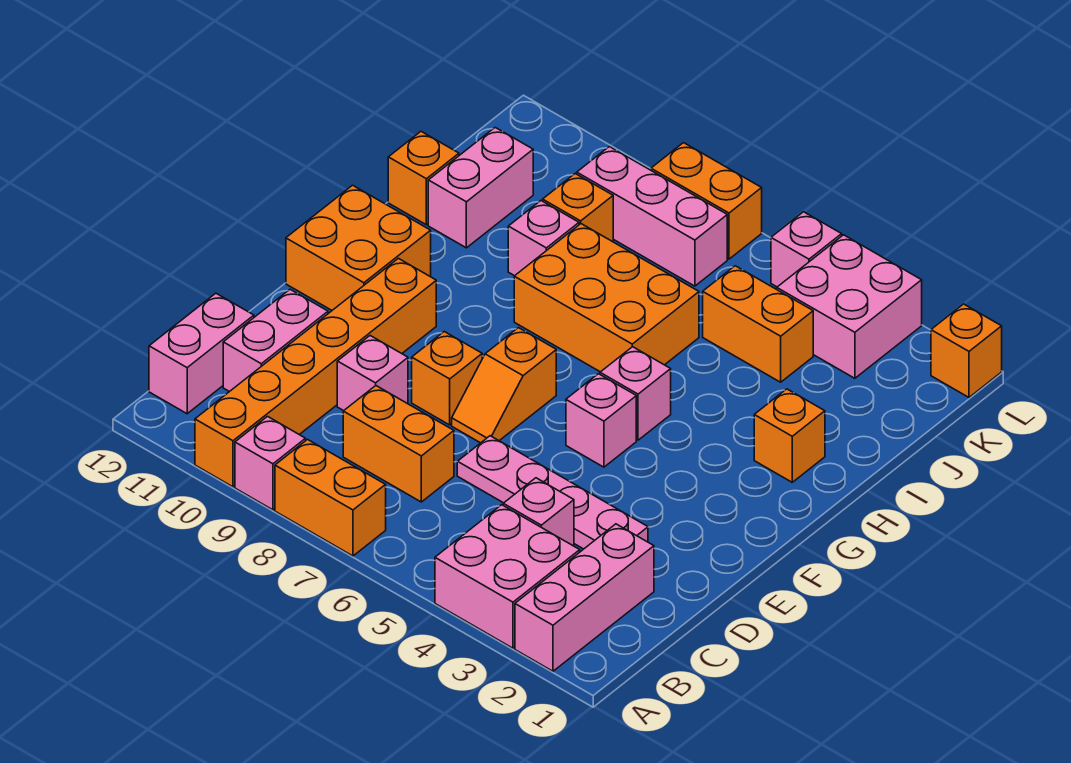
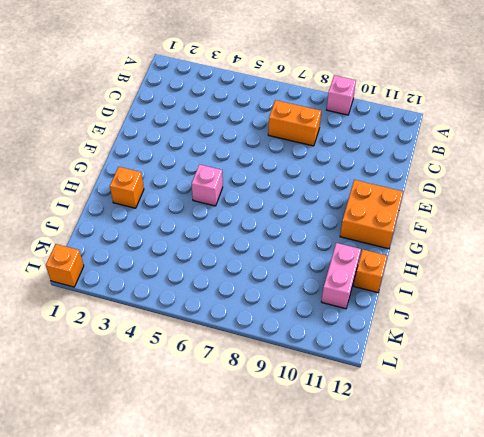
none -> pink brick A2:C2 level 1
none -> pink brick A3:B4 level 1
none -> orange brick A7:A8 level 1

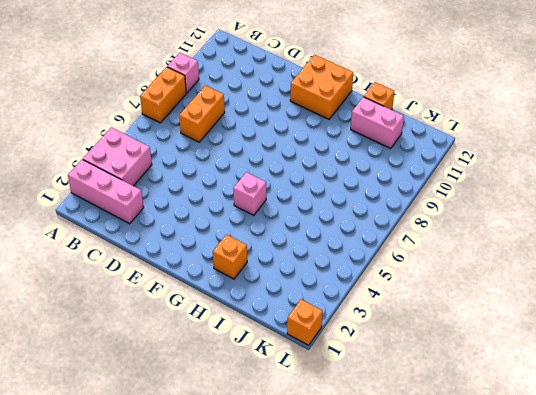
none -> orange brick A10:F10 level 1
none -> pink brick B12:C12 level 1
none -> pink brick C4 level 1

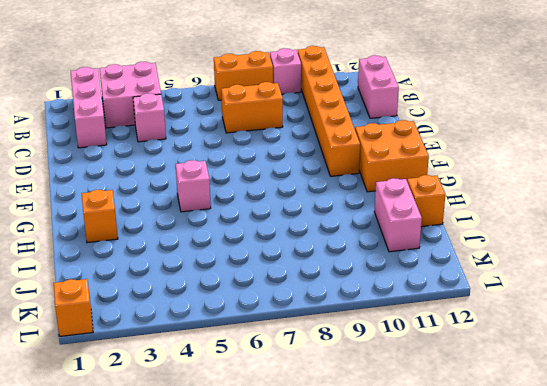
none -> pink brick C11:D11 level 1
none -> pink plate D3:D6 level 1
none -> pink brick D9 level 1

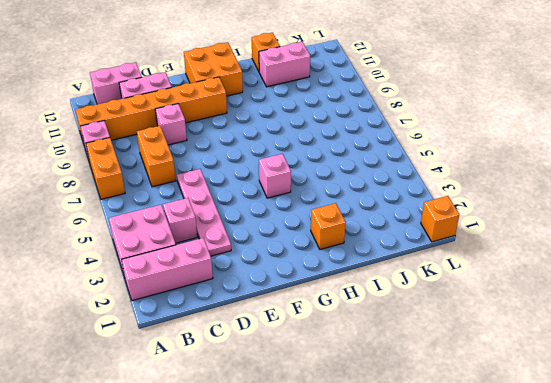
none -> orange slope E7:F7 level 1 top F
none -> orange brick E8 level 1
none -> pink brick F5 level 1

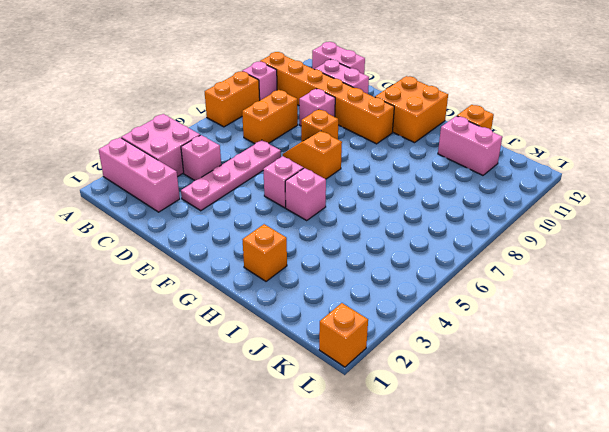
none -> orange brick H6:I8 level 1
none -> pink brick I9 level 1
none -> orange brick J4:J5 level 1

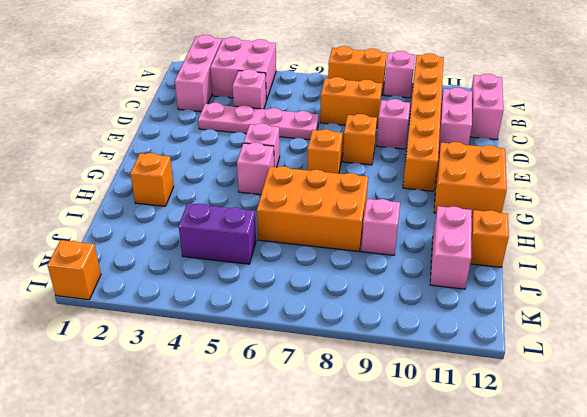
purple brick J4:J5 level 1 -> orange brick J4:J5 level 1
none -> orange brick J9 level 1
none -> pink brick K3:L4 level 1
none -> pink brick K7:K9 level 1

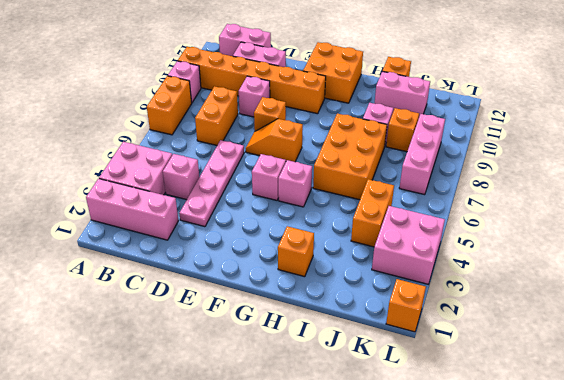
none -> pink brick L5 level 1
none -> orange brick L7:L8 level 1

